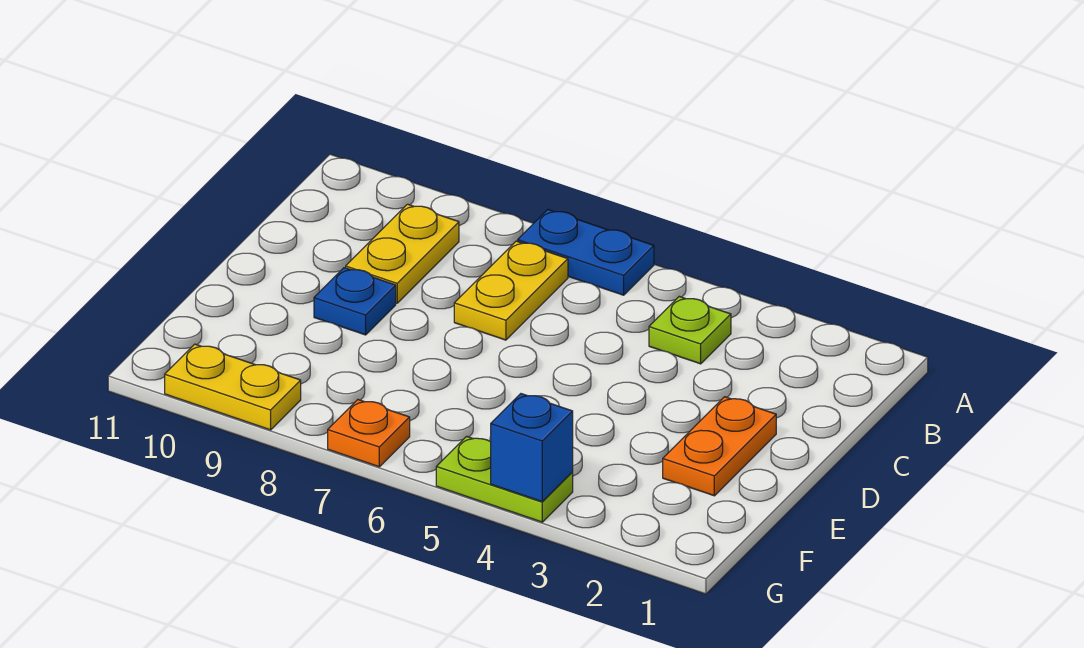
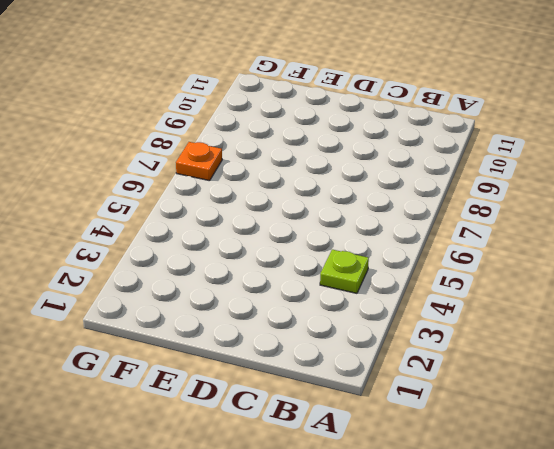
none -> blue plate A6:A7 level 1
none -> yellow plate B7:C7 level 1

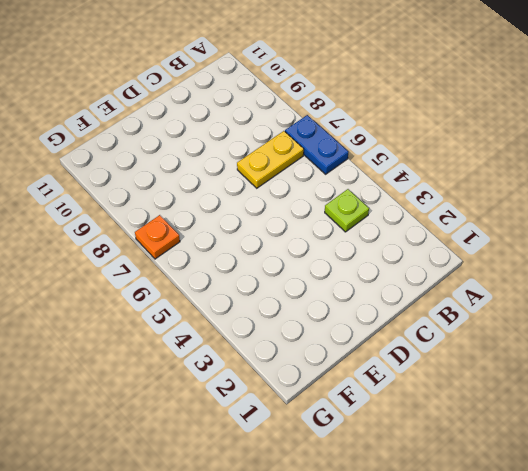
none -> yellow plate B9:C9 level 1
none -> orange plate D2:E2 level 1

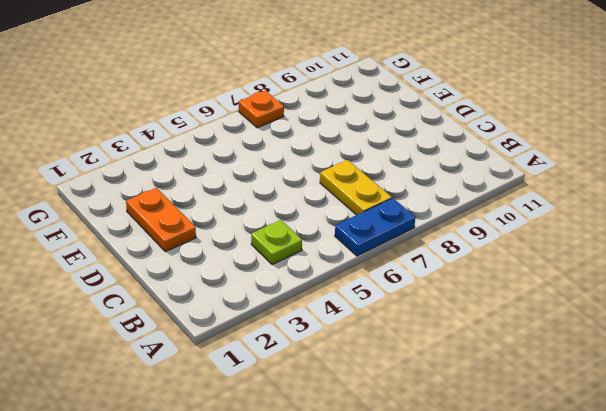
none -> yellow plate B9:C9 level 1
none -> blue plate D9 level 1

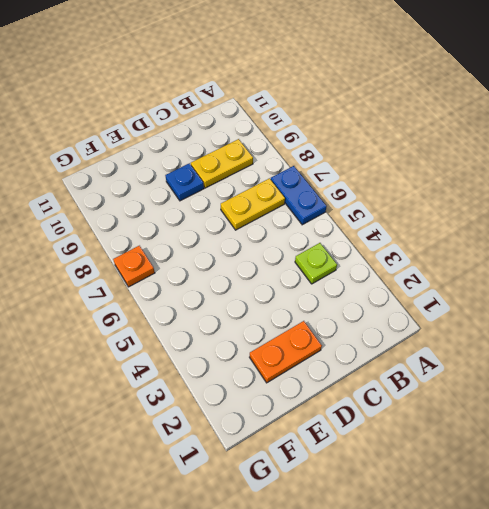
none -> lime plate G4:G5 level 1
none -> yellow plate G9:G10 level 1

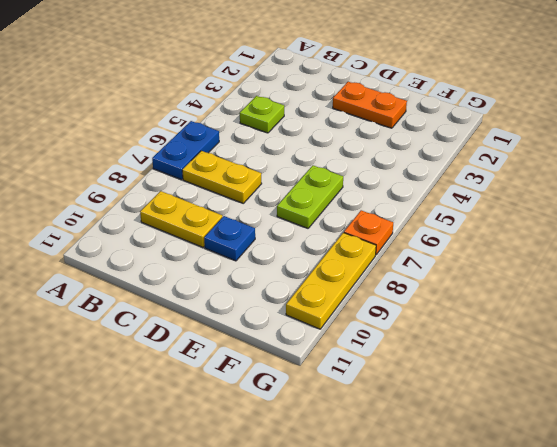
lime plate E6:E7 level 1 -> lime plate G4:G5 level 1
yellow plate G8:G10 level 1 -> yellow plate G9:G10 level 1
none -> blue brick G4 level 2

